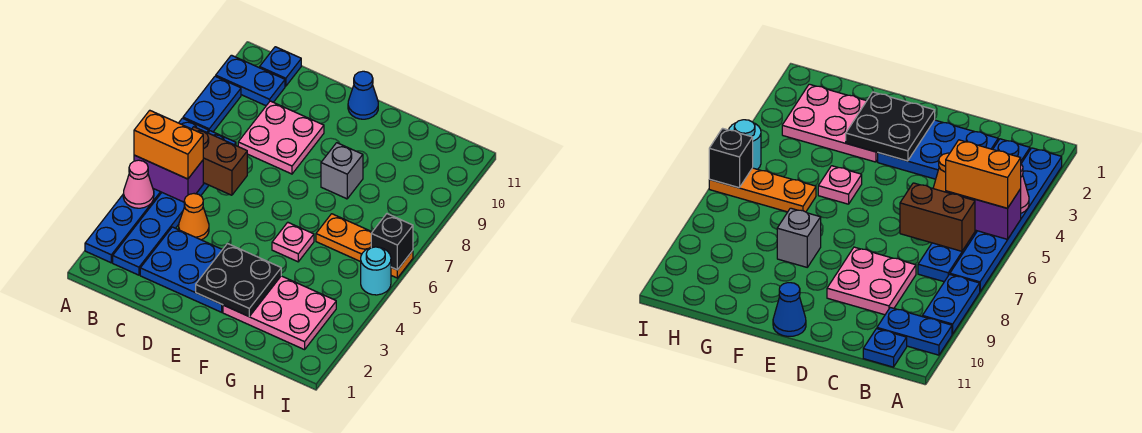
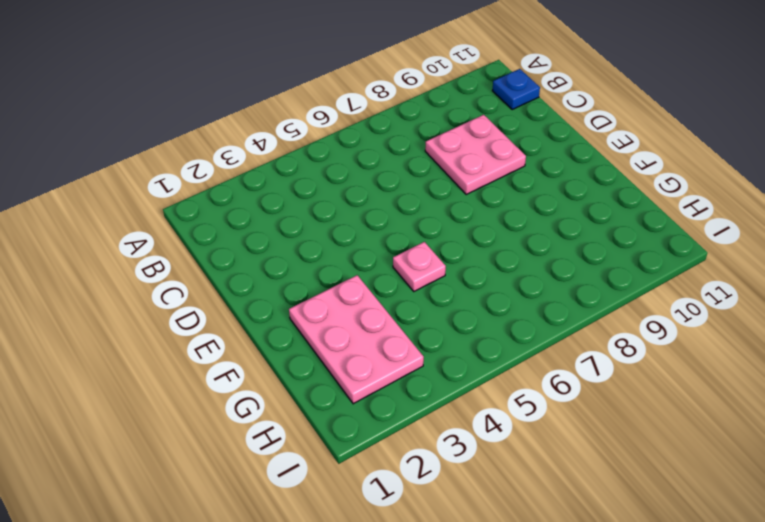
none -> blue plate A2:A7 level 1
none -> blue plate A8:A9 level 1
none -> blue plate A10:B10 level 1

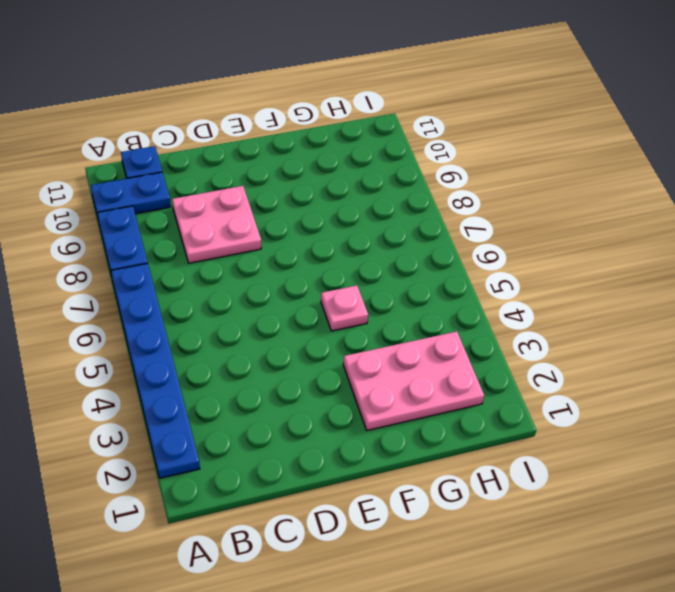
none -> blue plate B2:B7 level 1
none -> blue plate C2:E3 level 1
none -> orange cone C4 level 1

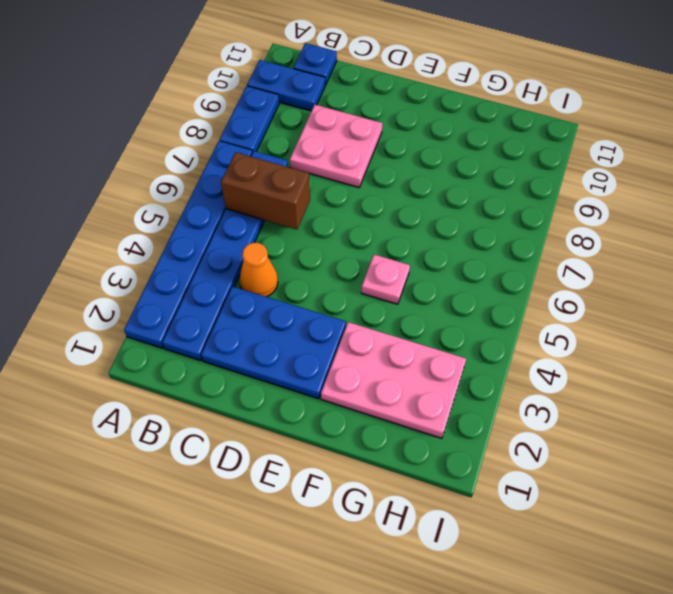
none -> blue cone E11 level 1
none -> grey brick F8 level 1
none -> orange plate G6:I6 level 1

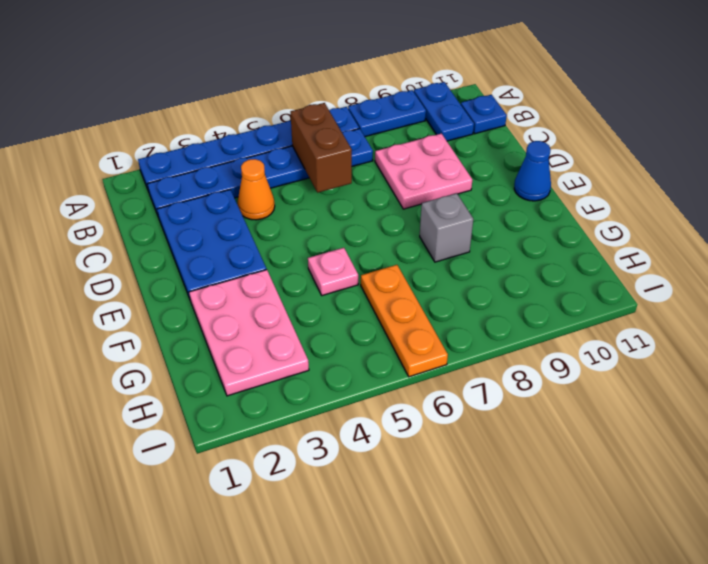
none -> cyan round brick I5 level 1
none -> pink cone A4 level 2
none -> purple brick A5:B5 level 2

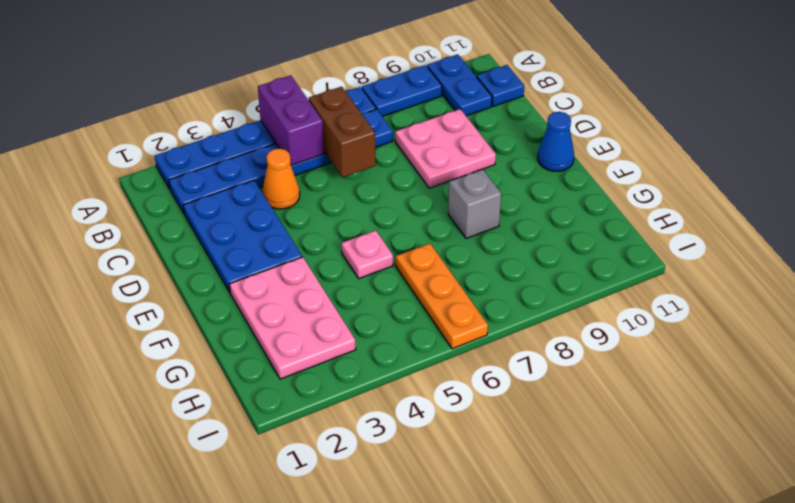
none -> cyan round brick I5 level 1
none -> pink cone A4 level 2
none -> black plate E2:F3 level 2

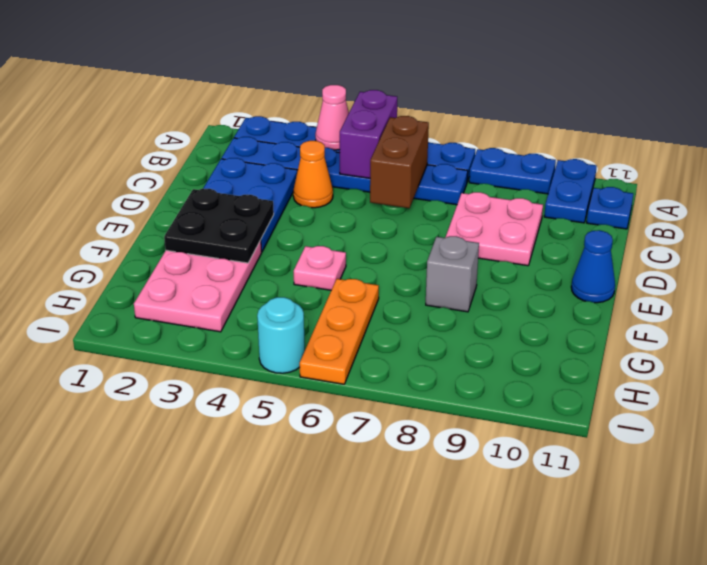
none -> black brick I6 level 2
none -> orange brick A5:B5 level 3

